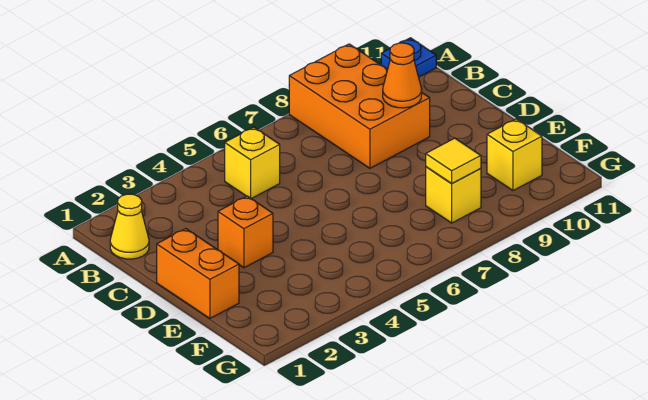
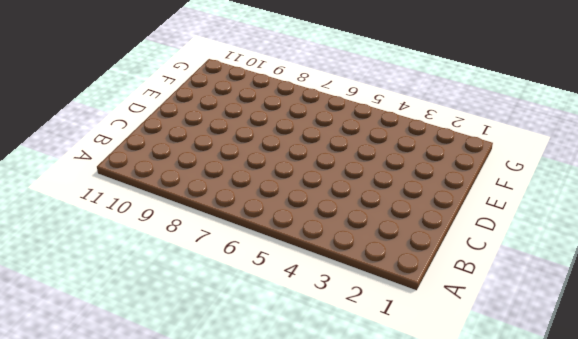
none -> orange brick A8:C9 level 1
none -> blue plate A11 level 1

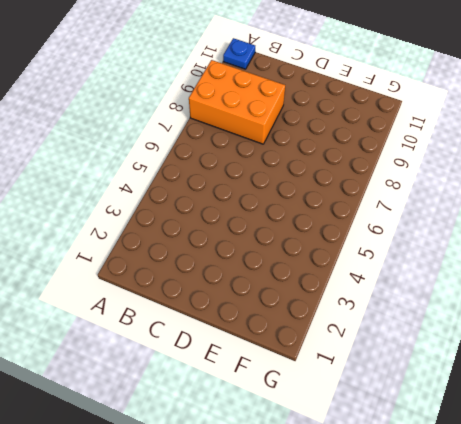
none -> yellow cone B1 level 1
none -> yellow brick B5 level 1

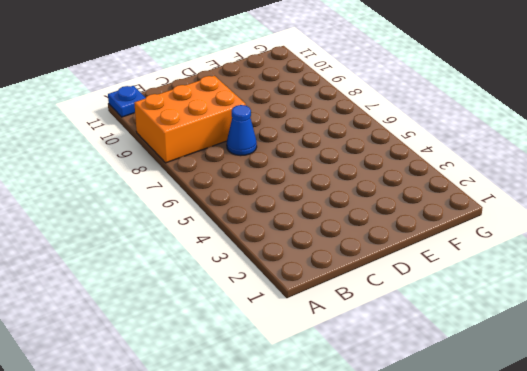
blue cone C7 level 1 -> none
none -> yellow cone B1 level 1
none -> yellow brick B5 level 1

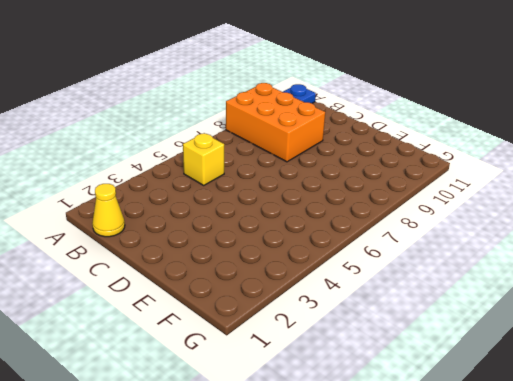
none -> orange brick D1:E1 level 1
none -> orange brick D3 level 1

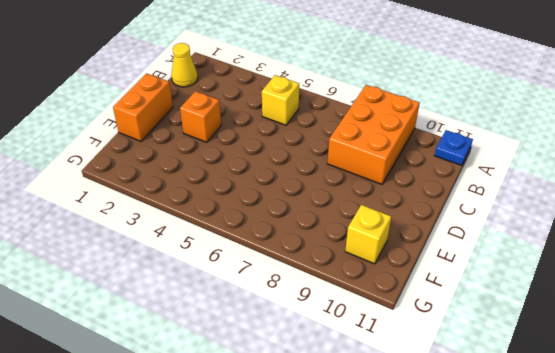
none -> yellow brick F8 level 1
none -> orange cone C9 level 2

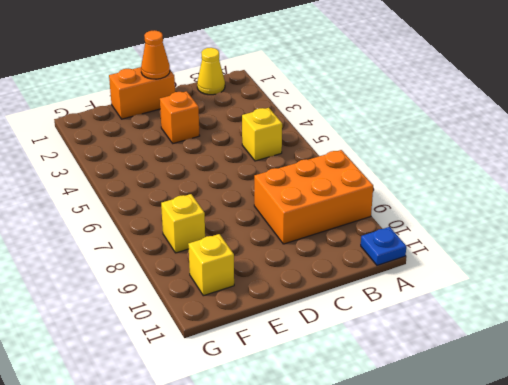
orange cone D1 level 2 -> orange cone C9 level 2
none -> yellow tile F8 level 2

